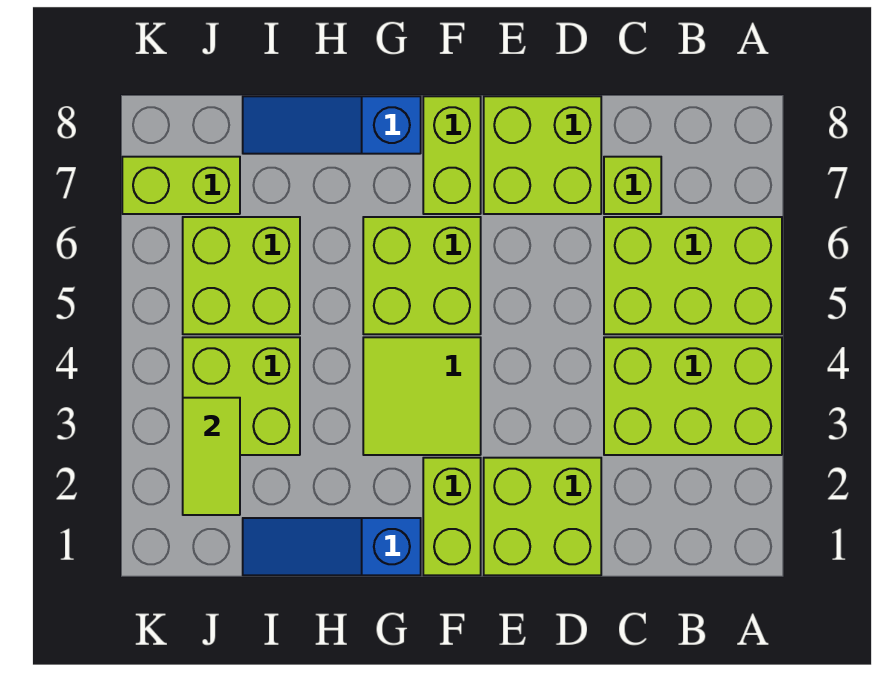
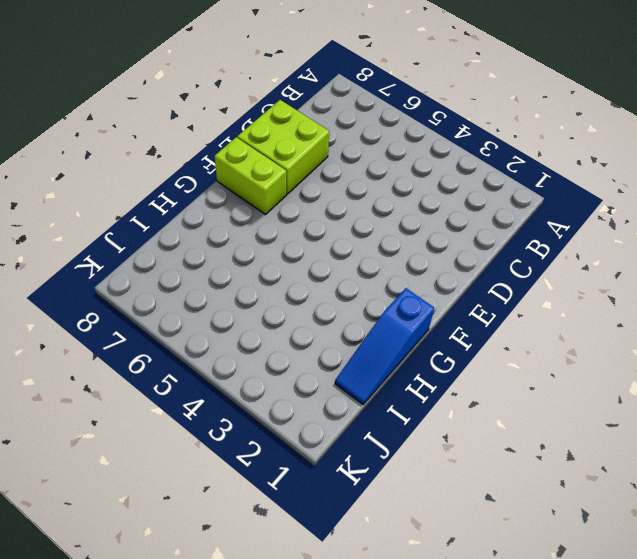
none -> lime brick A3:C4 level 1
none -> lime brick A5:C6 level 1
none -> lime brick C7 level 1

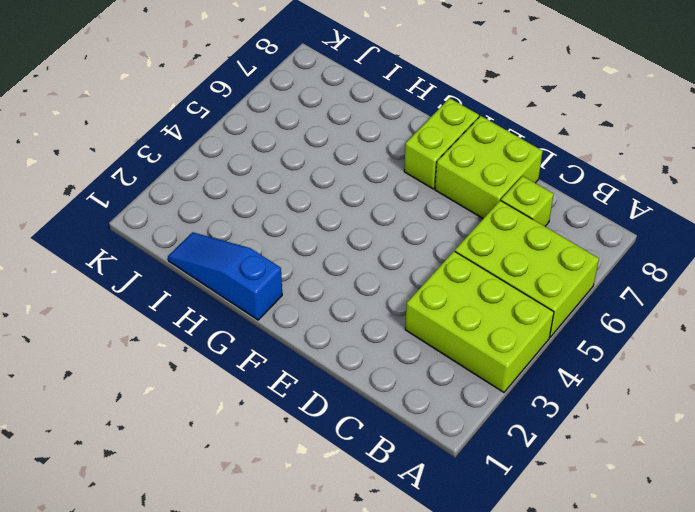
none -> lime brick D1:E2 level 1
none -> lime brick F1:F2 level 1
none -> lime tile F3:G4 level 1

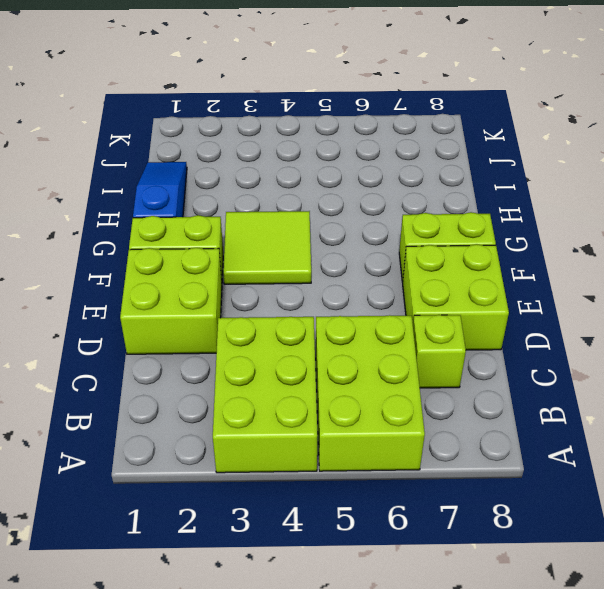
none -> lime brick F5:G6 level 1
none -> blue slope G8:I8 level 1 top G
none -> lime brick I3:J4 level 1

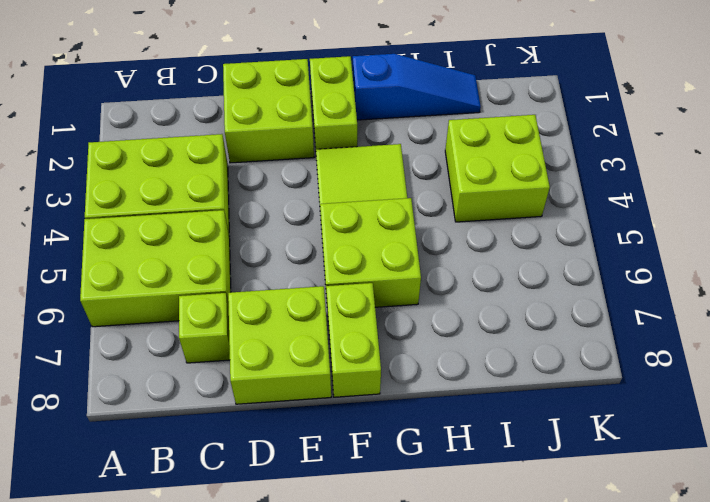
none -> blue slope G8:I8 level 1 top G
none -> lime brick I5:J6 level 1
none -> lime brick J7:K7 level 1

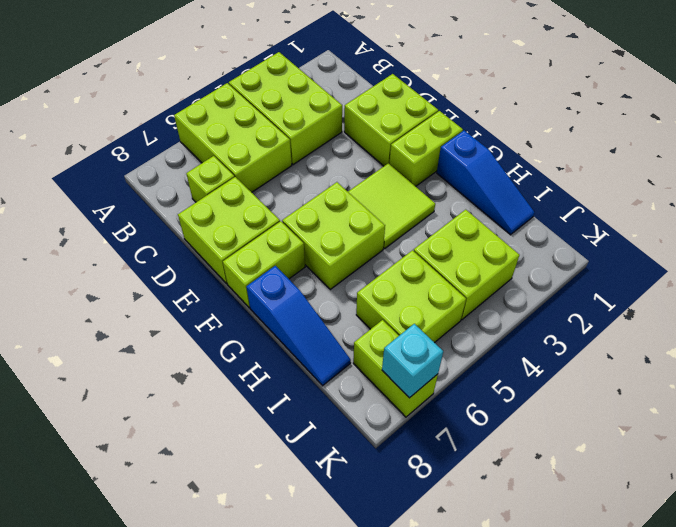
cyan brick K7 level 2 -> none
none -> lime tile J2:J3 level 2

